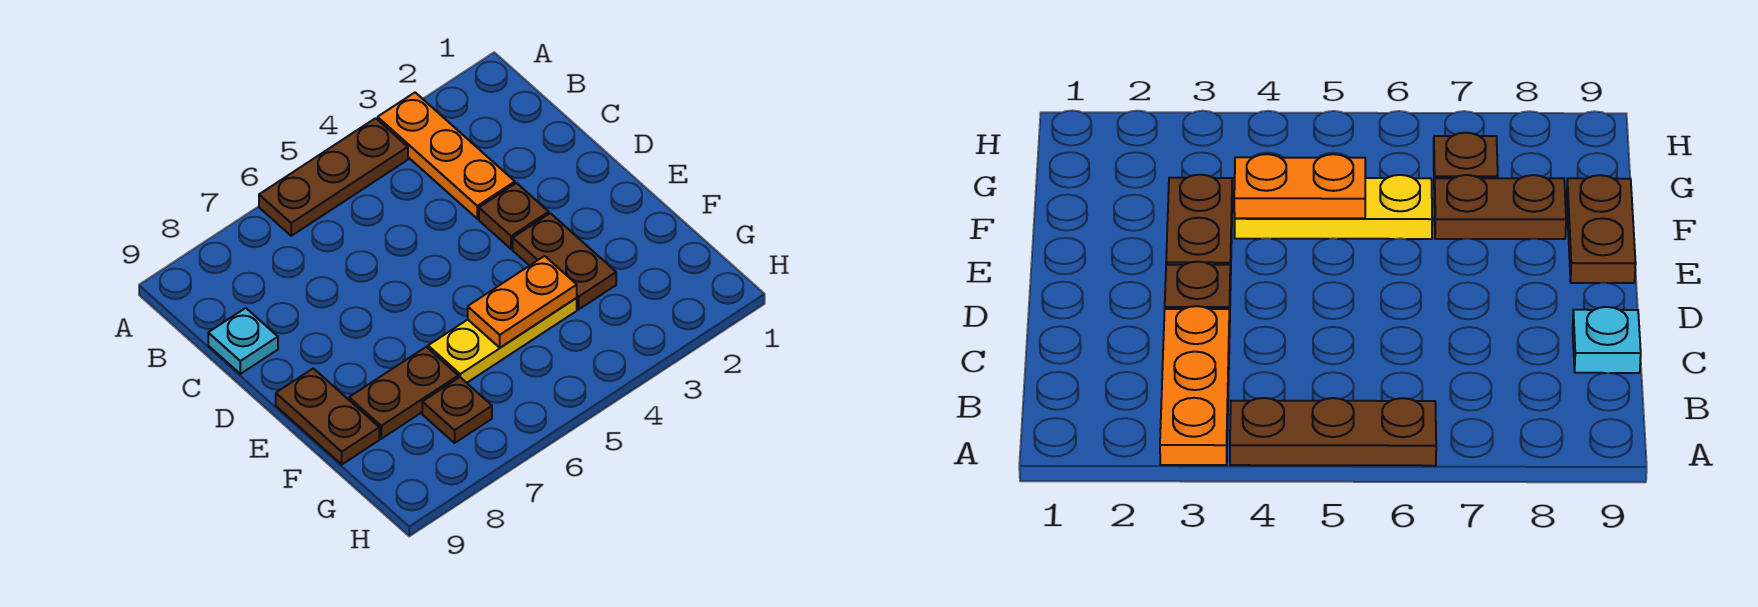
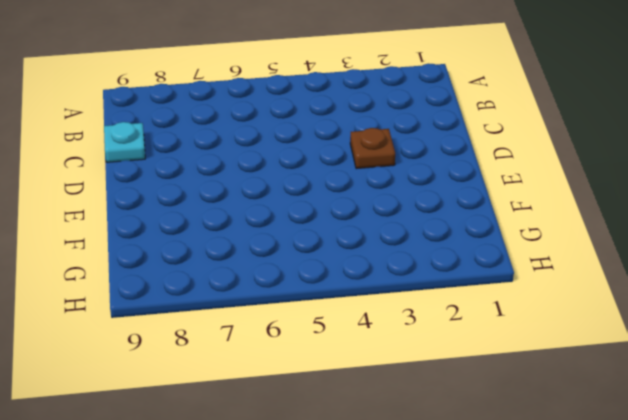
none -> orange plate A3:C3 level 1
none -> brown plate A4:A6 level 1

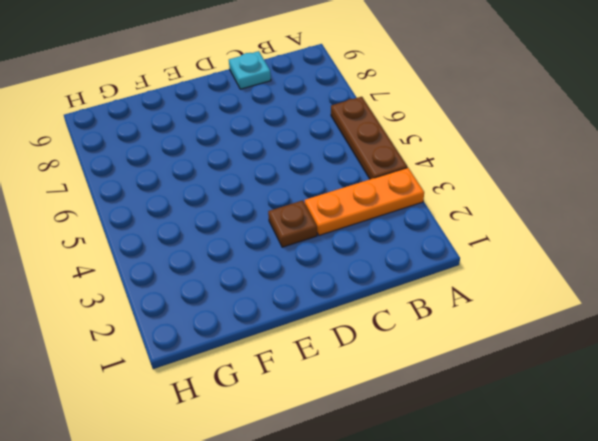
none -> brown plate E3:F3 level 1
none -> brown plate E9:F9 level 1

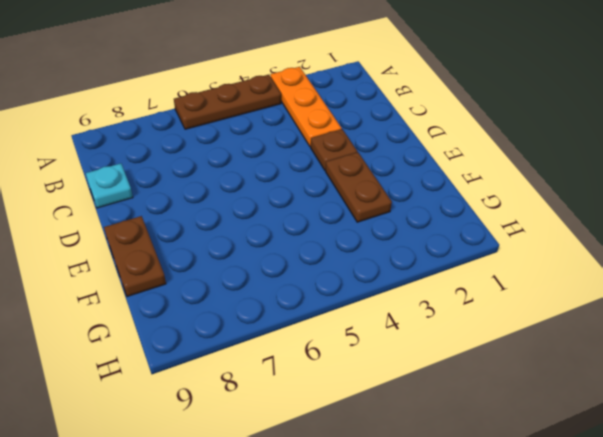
none -> yellow plate F4:F6 level 1
none -> brown plate F7:F8 level 1

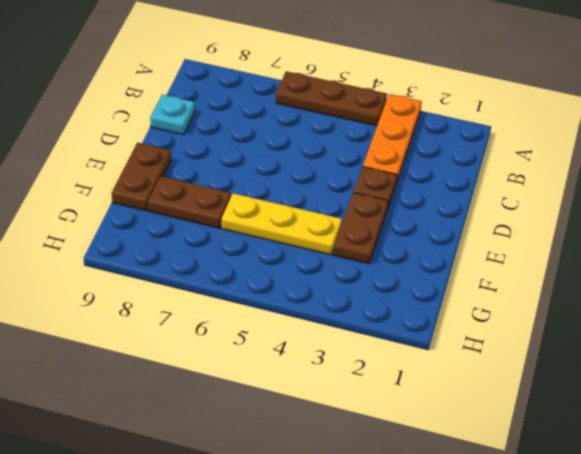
none -> brown plate G7 level 1
none -> orange plate F4:F5 level 2

